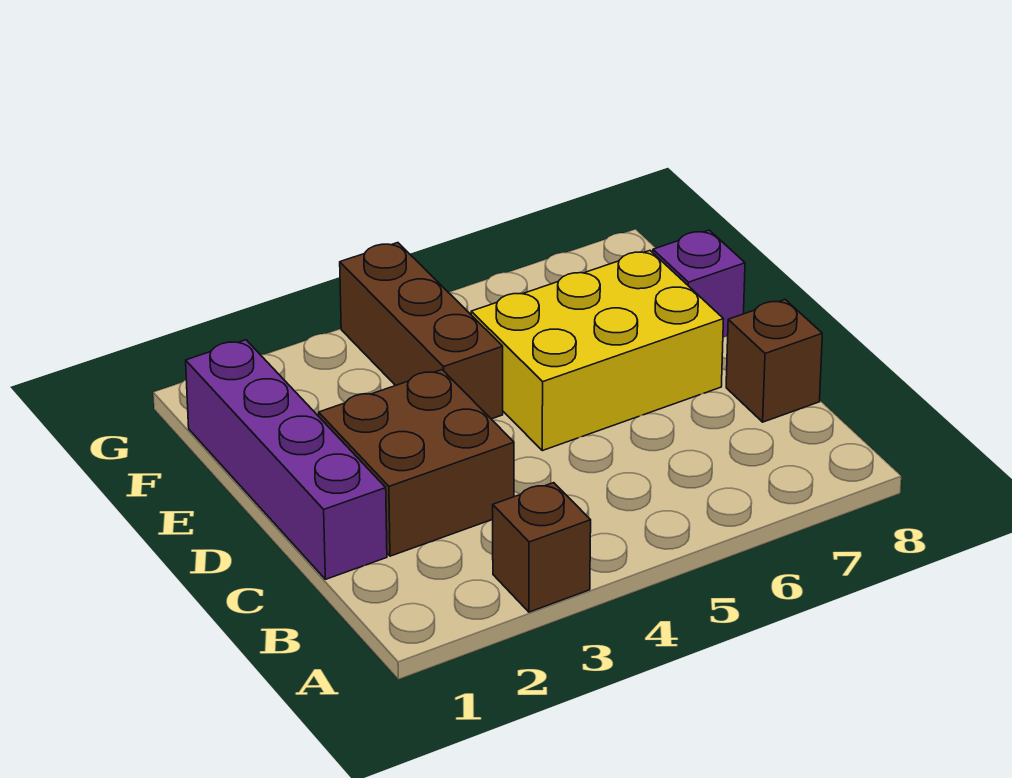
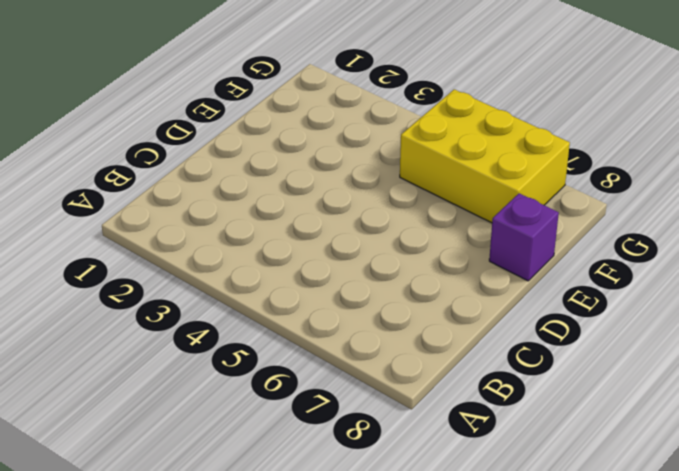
yellow brick F5:G7 level 1 -> yellow brick D5:E7 level 1
none -> brown brick A3 level 1
none -> purple brick C1:F1 level 1

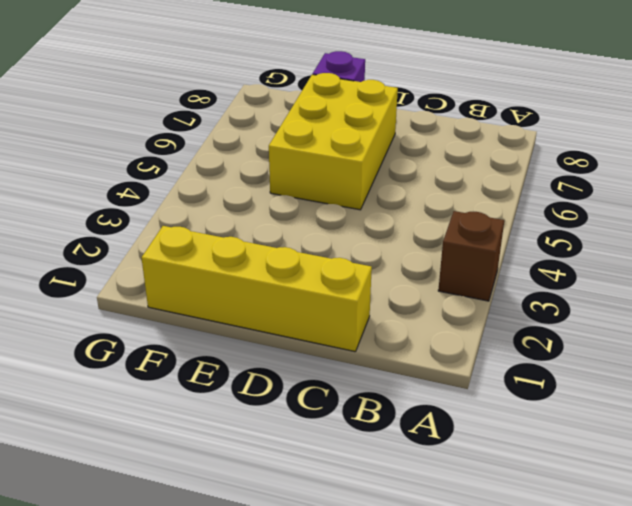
yellow brick C1:F1 level 1 -> purple brick C1:F1 level 1
none -> brown brick C2:D3 level 1
none -> brown brick C8 level 1

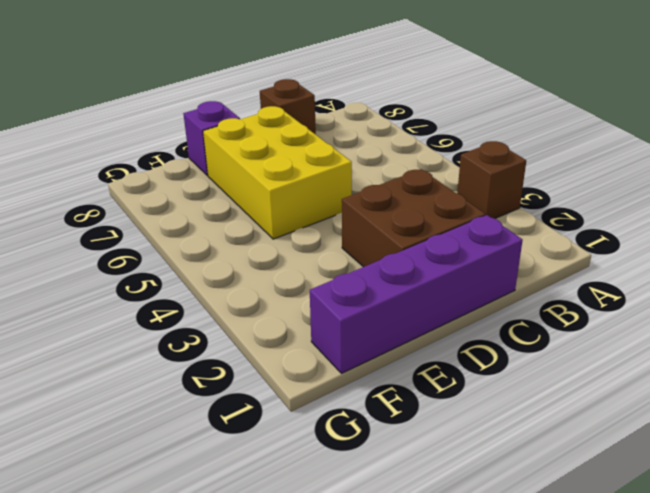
none -> brown brick E4:G4 level 1

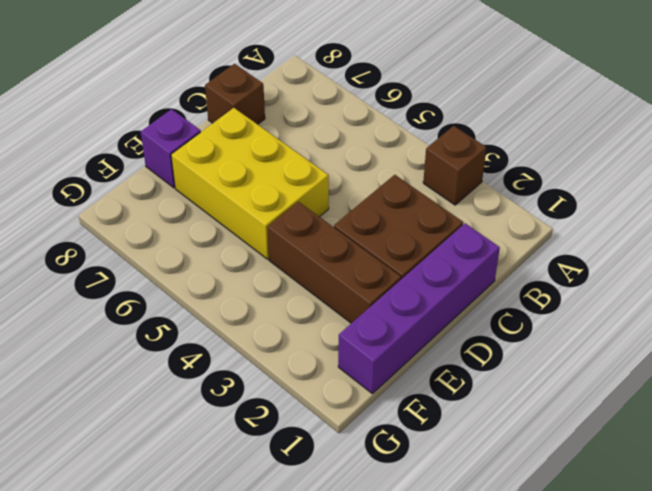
brown brick E2:E4 level 1 -> brown brick E4:G4 level 1

